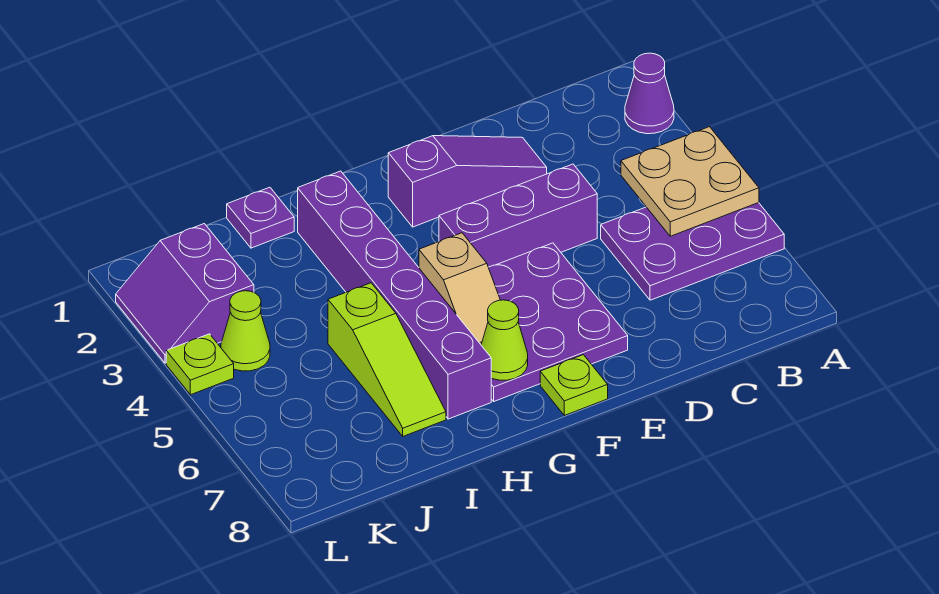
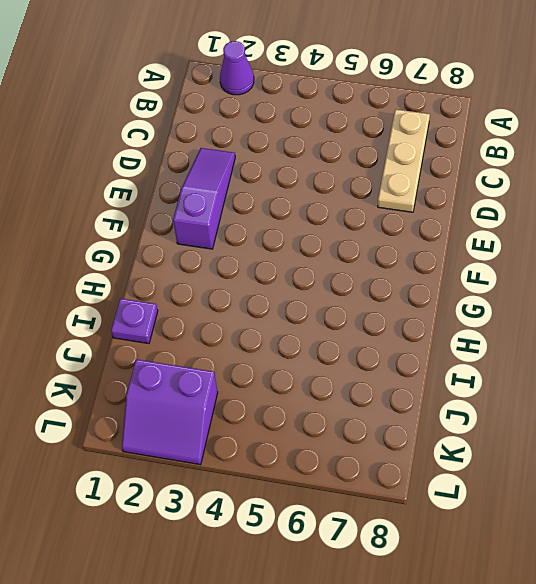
tan plate B7:D7 level 1 -> none
none -> purple plate A5:C6 level 1
none -> purple brick D4:F4 level 1
none -> purple plate E5:G7 level 1

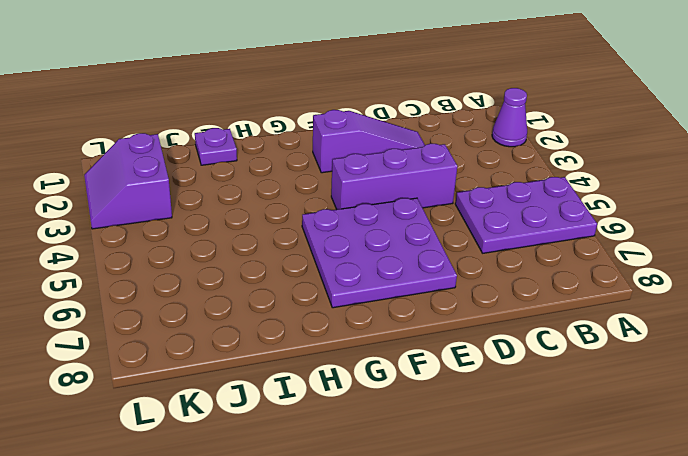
none -> lime plate F8 level 1
none -> purple brick H2:H7 level 1
none -> lime slope I5:I7 level 1 top 5

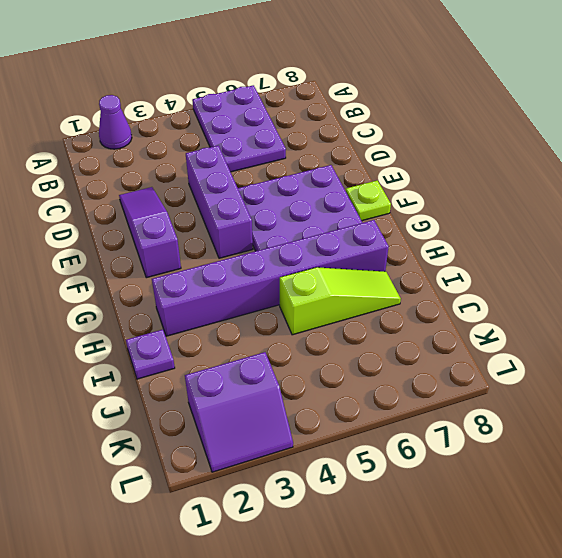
none -> lime cone K4 level 1
none -> lime plate L4 level 1
none -> tan plate A4:B5 level 2

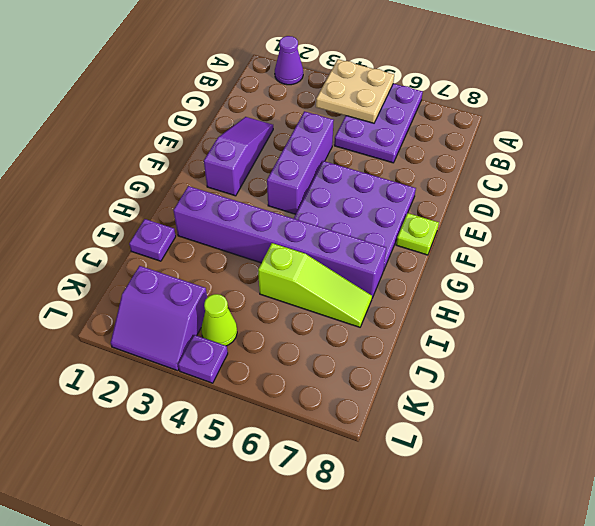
purple plate L4 level 1 -> lime plate L4 level 1
none -> tan slope G5:G6 level 2 top 5
none -> lime cone G7 level 2

